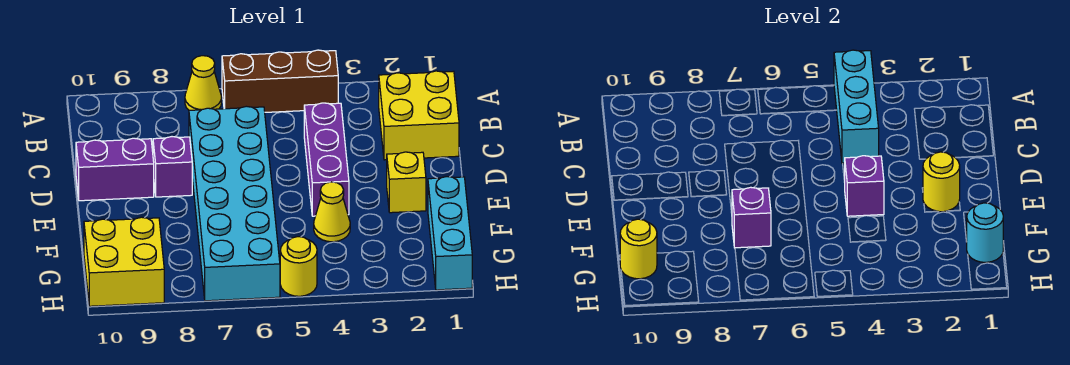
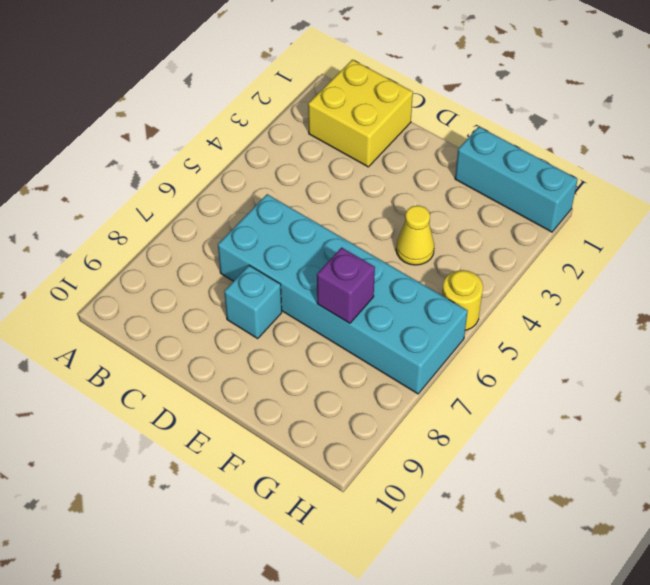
cyan brick D8 level 1 -> purple brick D8 level 1
none -> brown brick A4:A6 level 1
none -> yellow cone A7 level 1
none -> purple brick C4:E4 level 1

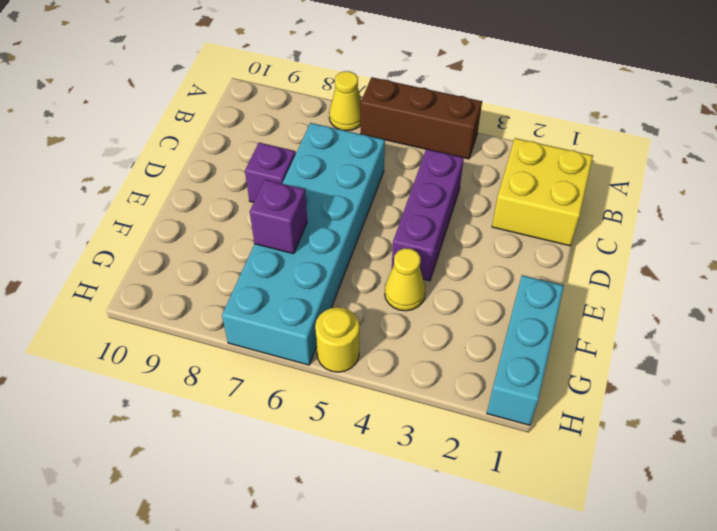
none -> purple brick D9:D10 level 1
none -> yellow brick E2 level 1
none -> yellow brick G9:H10 level 1

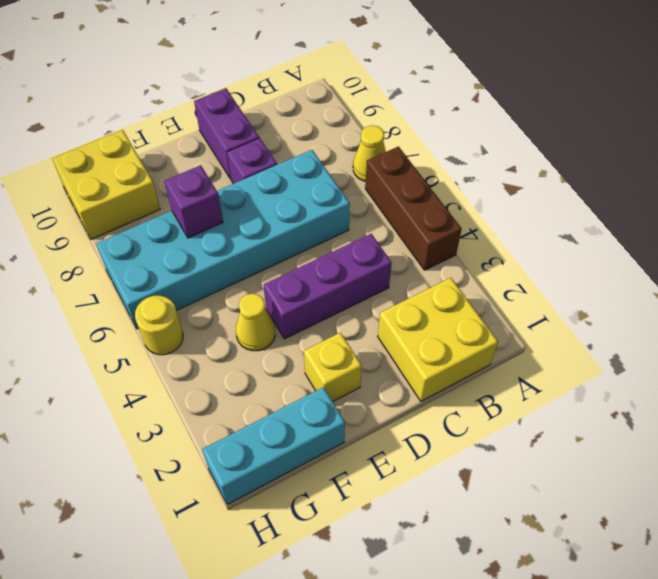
none -> cyan brick A4:C4 level 2
none -> yellow round brick E2 level 2
none -> purple brick E4 level 2

